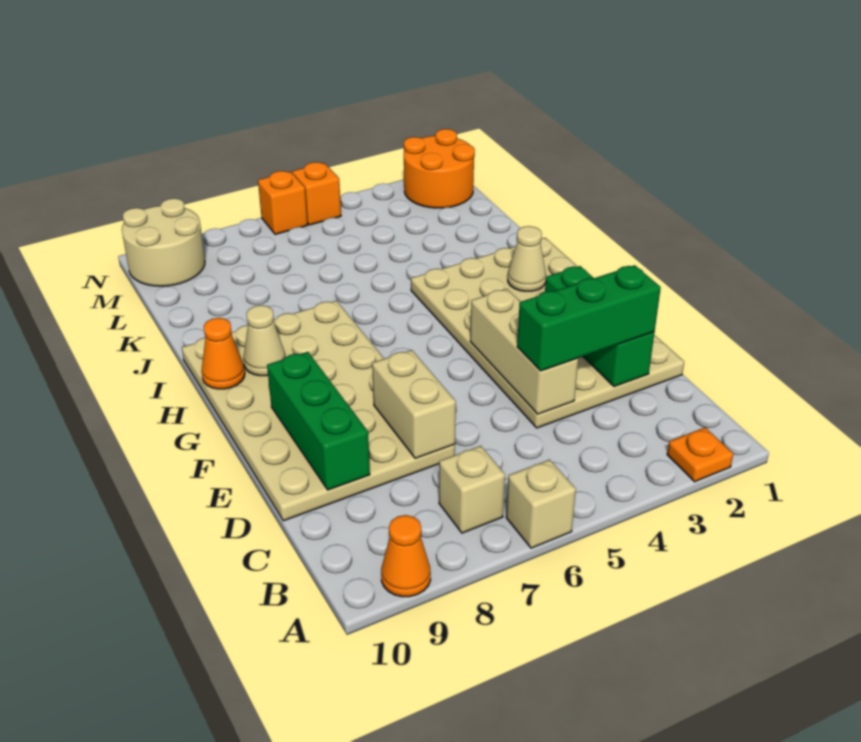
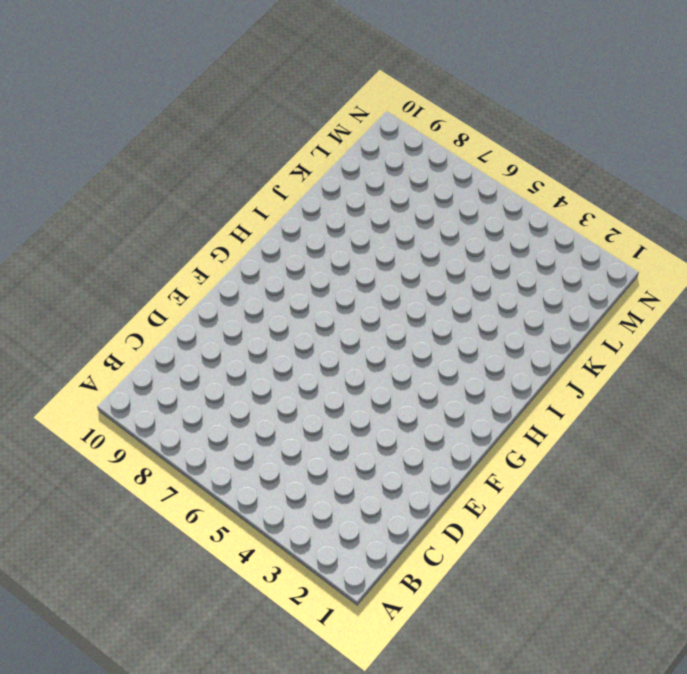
none -> orange plate A2 level 1
none -> tan brick A6 level 1
none -> orange cone A9 level 1

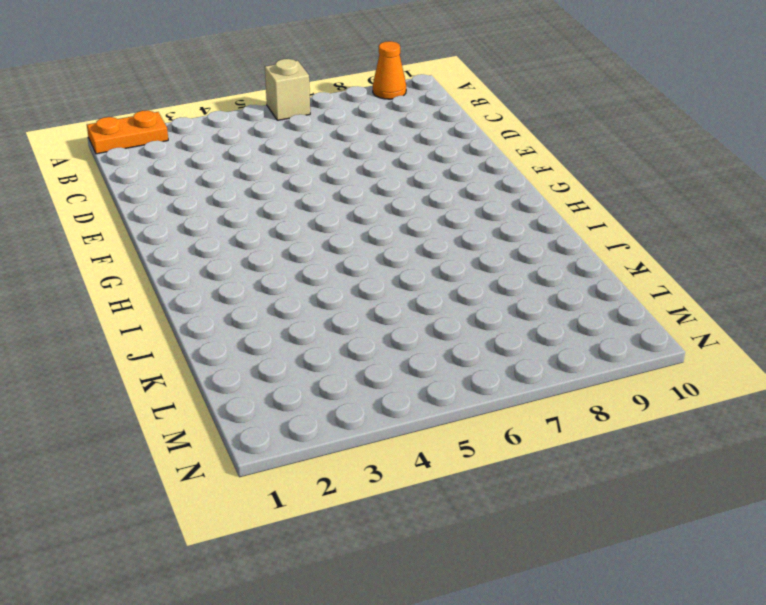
orange plate A1:A2 level 1 -> orange plate A2 level 1
none -> tan brick B7 level 1
none -> tan plate D1:I4 level 1
none -> tan plate D7:I10 level 1

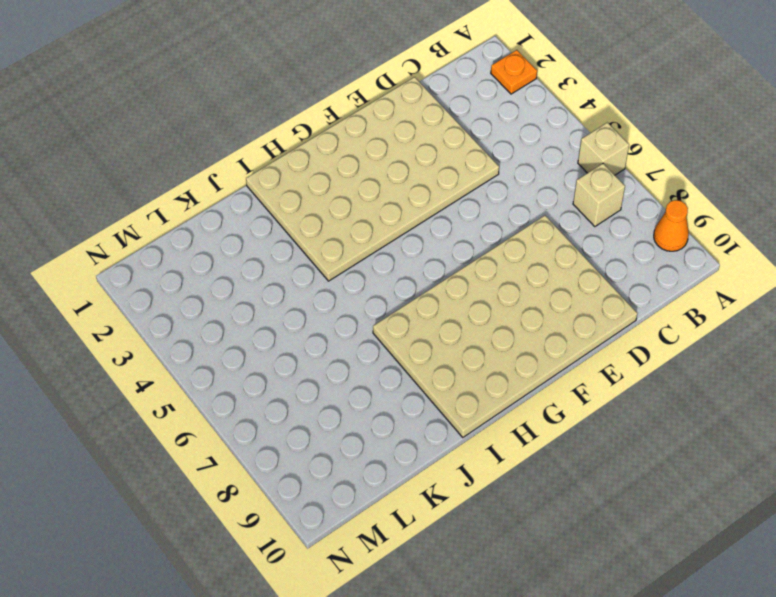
none -> orange round brick M1:N2 level 1
none -> tan round brick M9:N10 level 1
none -> orange brick N5 level 1

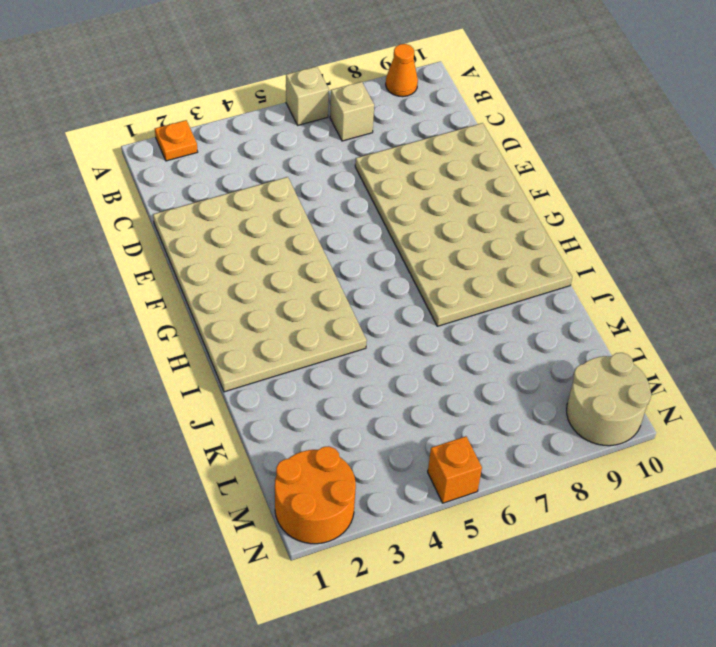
none -> orange brick N6 level 1
none -> green brick D2:F2 level 2
none -> tan brick D4:F4 level 2

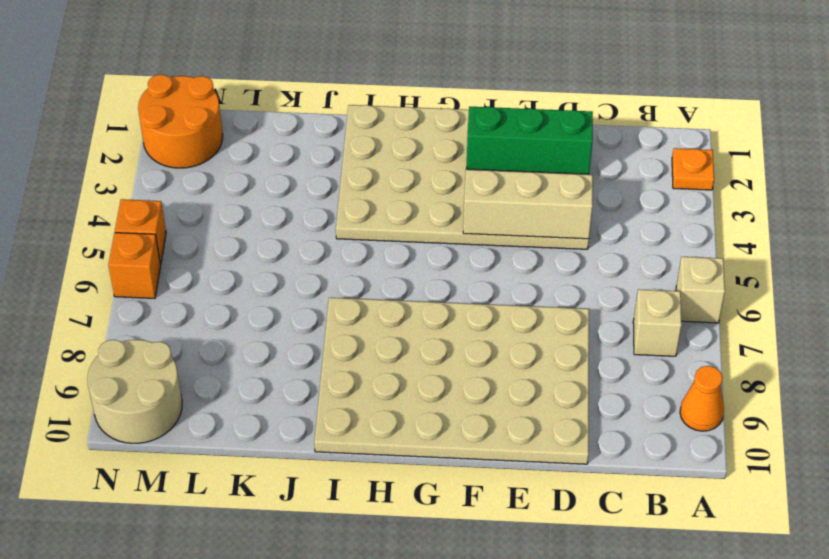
none -> tan brick D7:E7 level 2
none -> green brick D9:F9 level 2
none -> tan cone H2 level 2

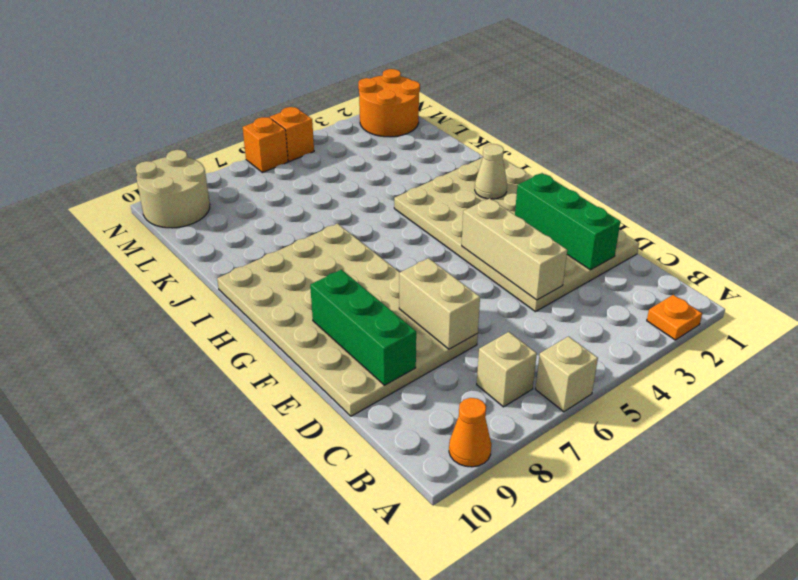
none -> tan cone H9 level 2
none -> orange cone H10 level 2
none -> green brick D2:D4 level 3

